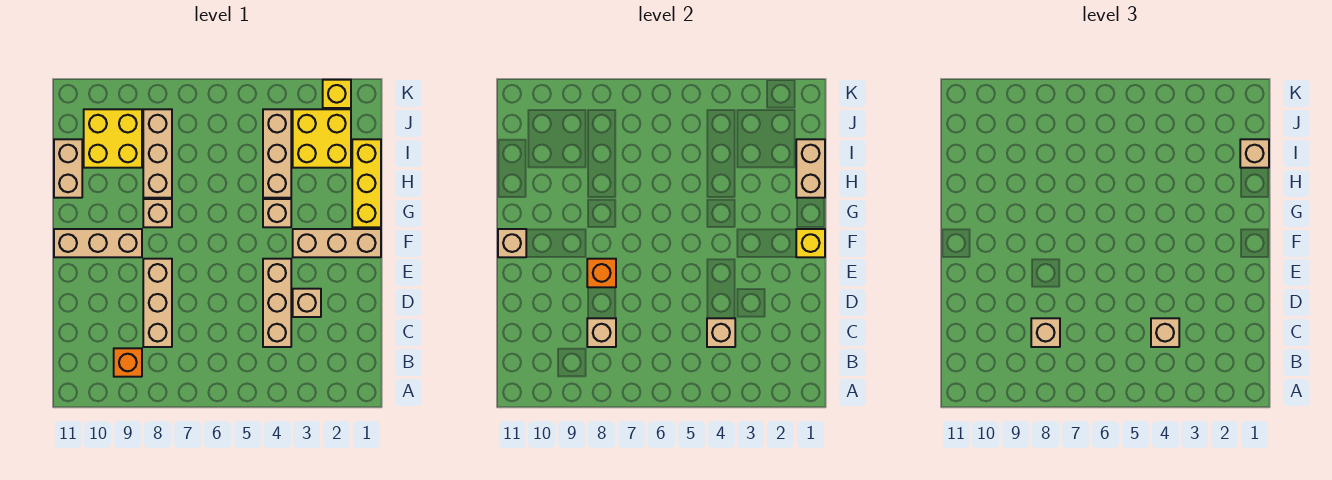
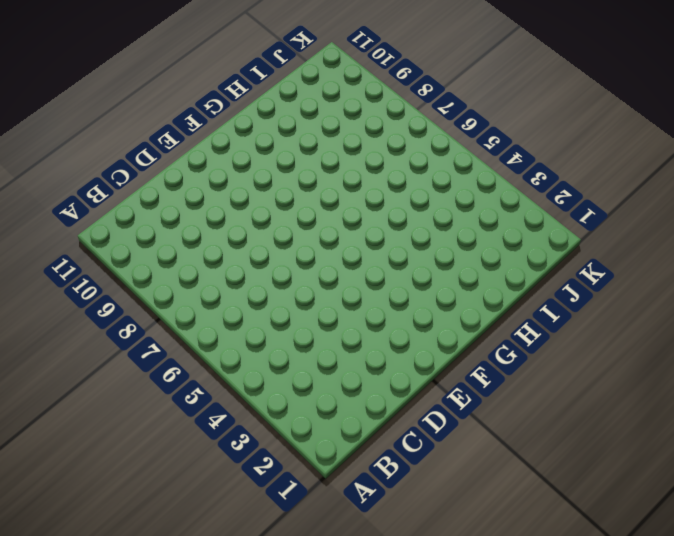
none -> orange brick B9 level 1
none -> tan brick C4:E4 level 1
none -> tan brick C8:E8 level 1

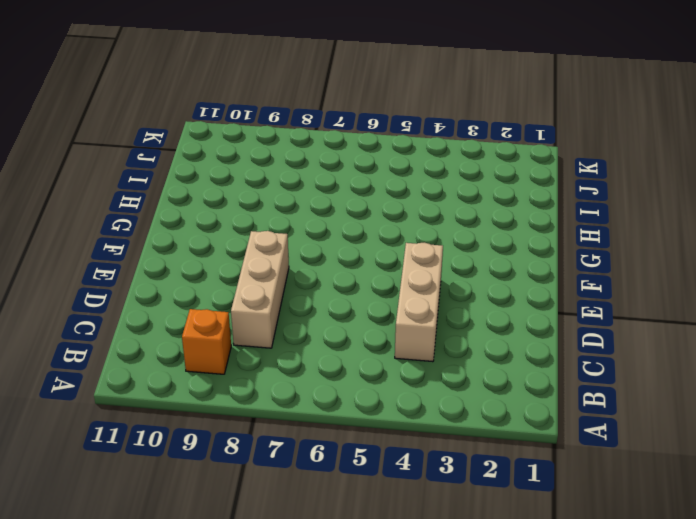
none -> tan brick D3 level 1
none -> tan brick F1:F3 level 1
none -> tan brick F9:F11 level 1

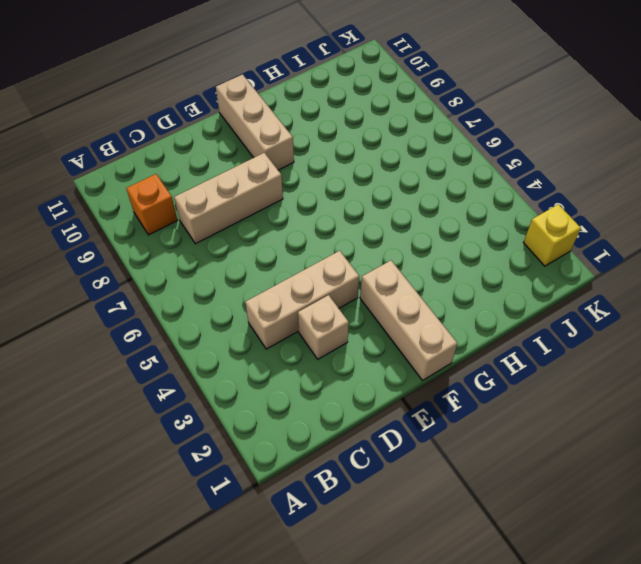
none -> yellow brick G1:I1 level 1
none -> tan brick G4 level 1
none -> tan brick G8 level 1

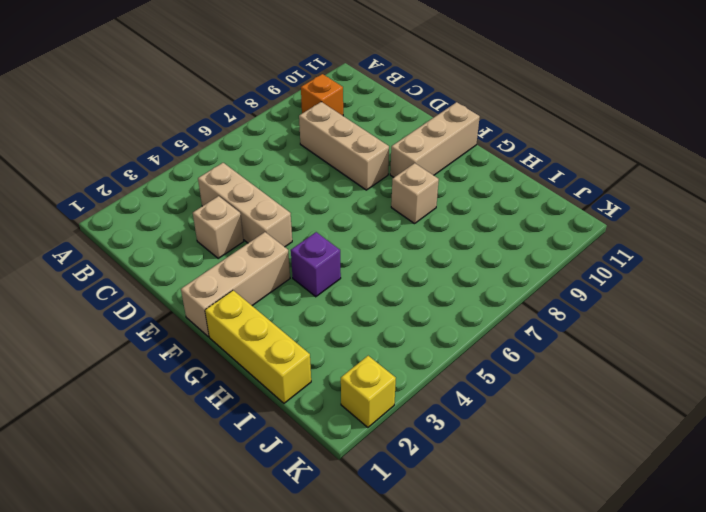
purple brick G4 level 1 -> tan brick G4 level 1
none -> tan brick H4:J4 level 1
none -> tan brick H8:J8 level 1
none -> tan brick H11:I11 level 1

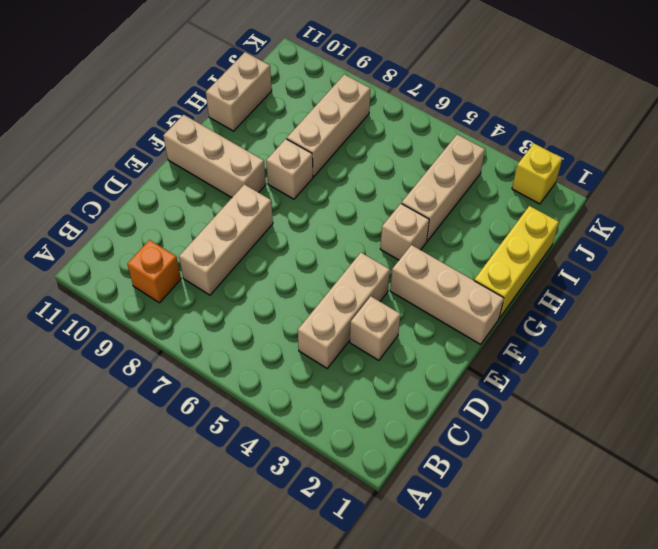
none -> yellow brick I2:J3 level 1
none -> yellow brick I9:J10 level 1
none -> tan brick C4 level 2

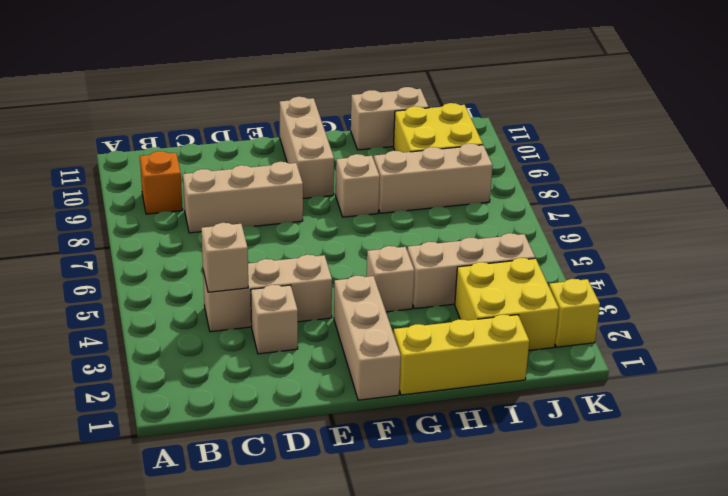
none -> tan brick C8 level 2
none -> orange brick E8 level 2
none -> yellow brick F1 level 2

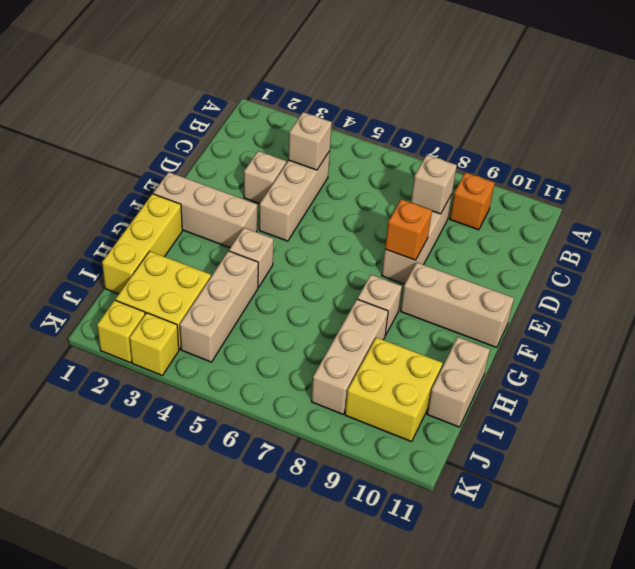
yellow brick K3 level 1 -> yellow brick F1 level 2
none -> tan brick F11 level 2
none -> tan brick H1:I1 level 2
none -> tan brick C4 level 3

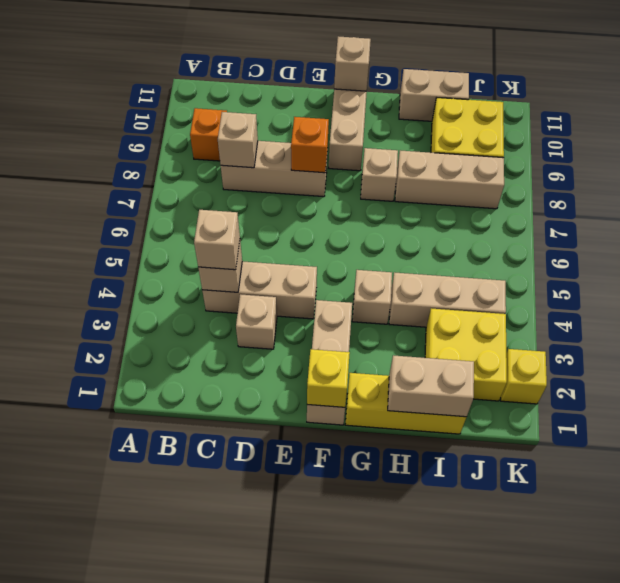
none -> tan brick C8 level 3
none -> tan brick I1 level 3

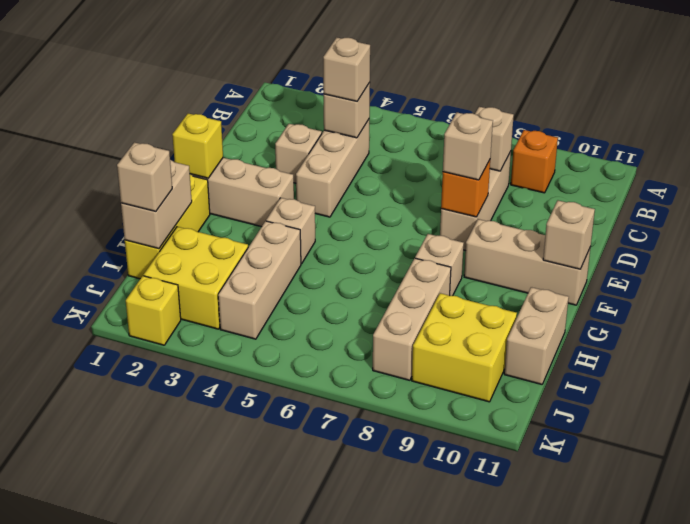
tan brick E8 level 3 -> tan brick C8 level 3

